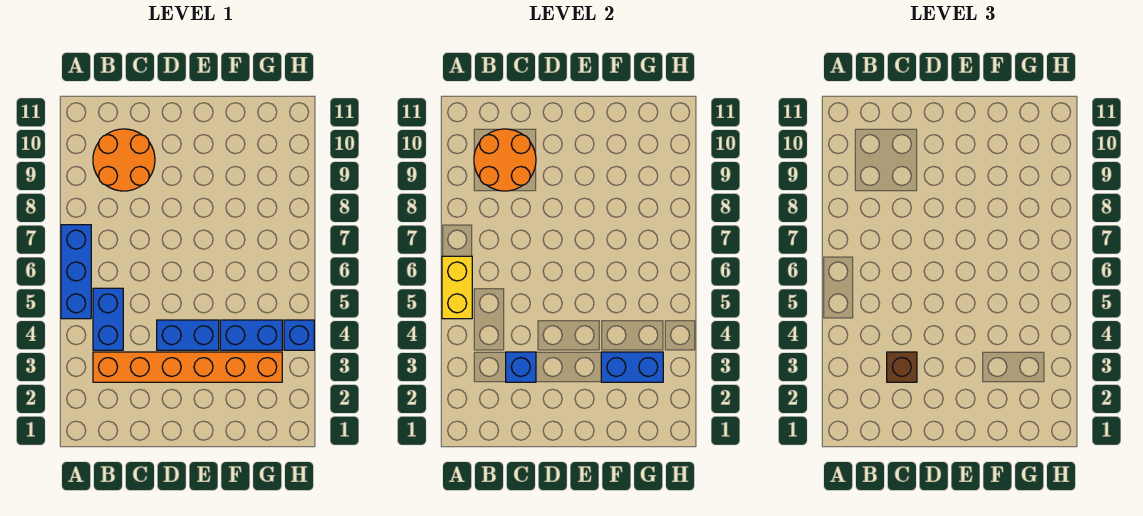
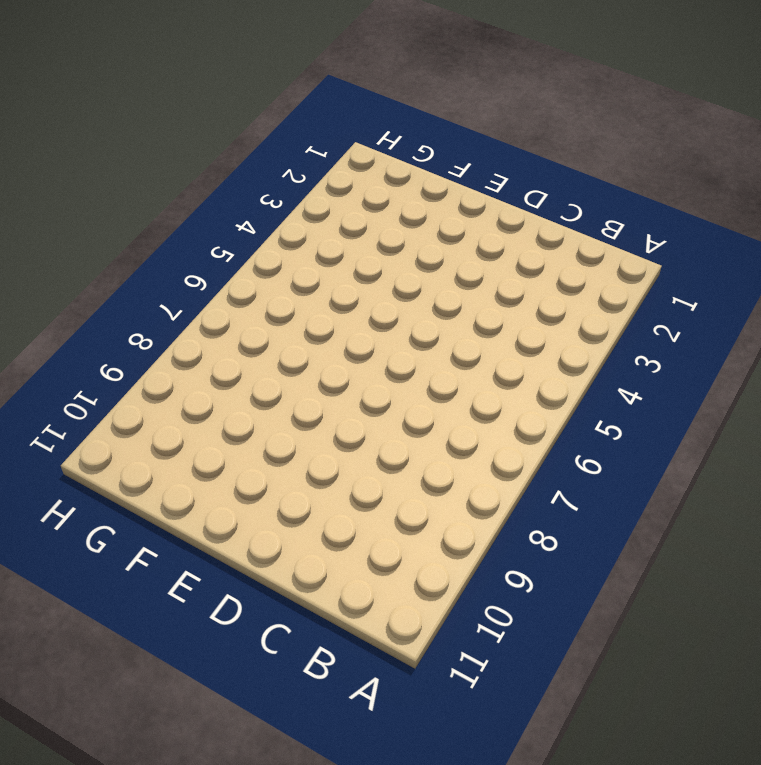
none -> blue brick A5:A7 level 1
none -> orange brick B3:G3 level 1
none -> blue brick B4:B5 level 1

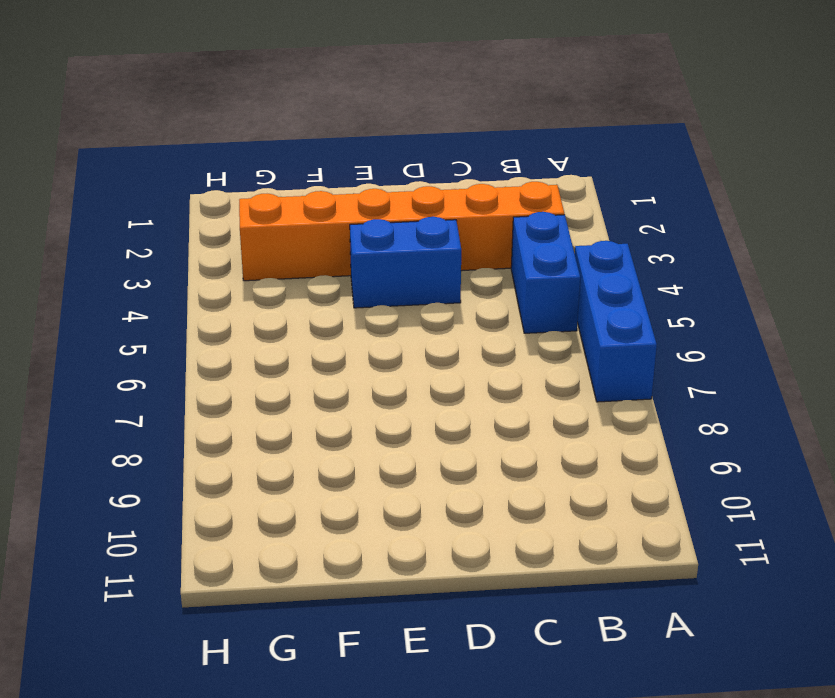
none -> orange round brick B9:C10 level 1
none -> blue brick F4:G4 level 1
none -> blue brick H4 level 1

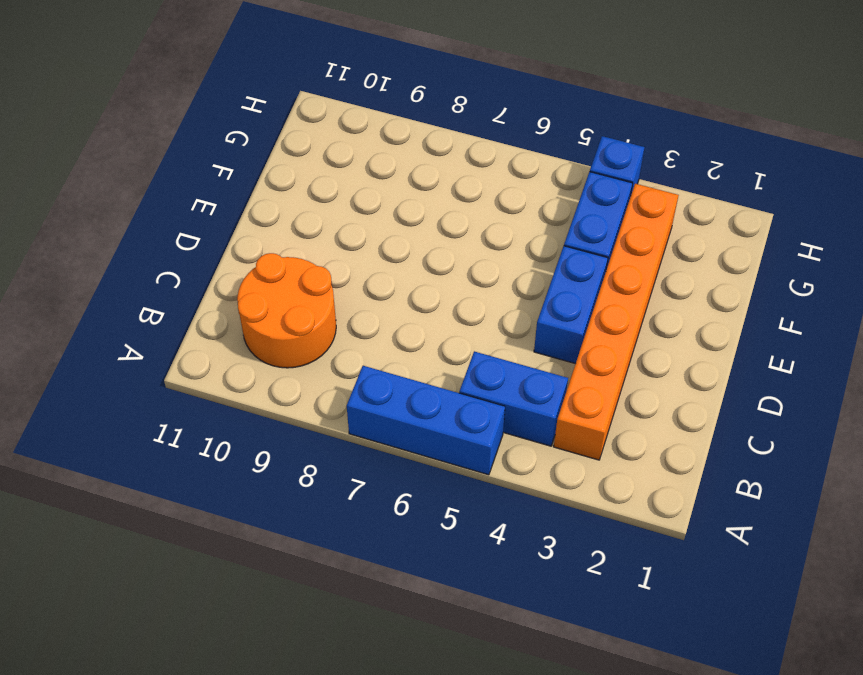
none -> yellow brick A5:A6 level 2
none -> orange round brick B9:C10 level 2
none -> blue brick C3 level 2

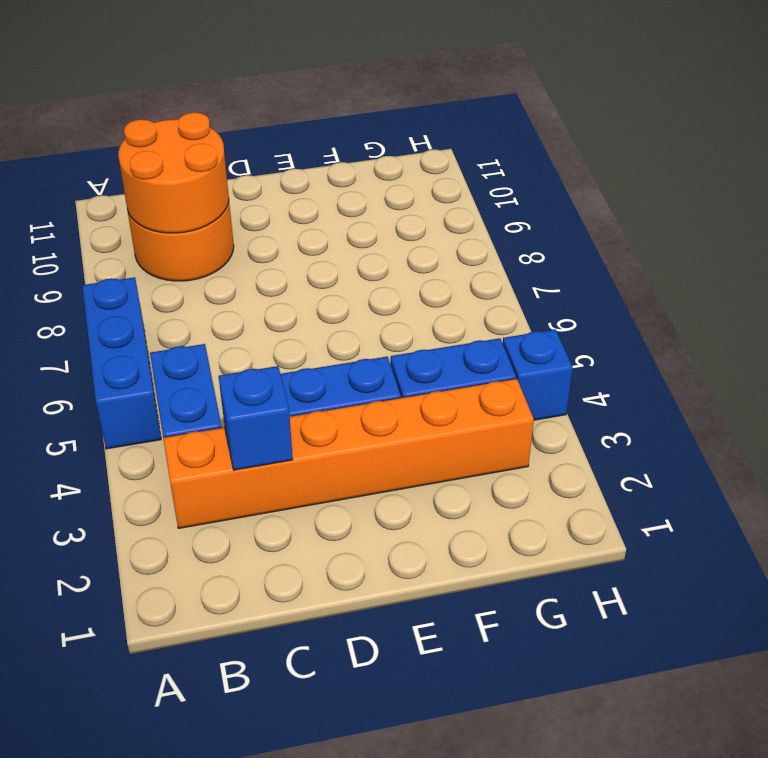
none -> yellow brick A5:A6 level 2
none -> blue brick F3:G3 level 2
none -> brown brick C3 level 3

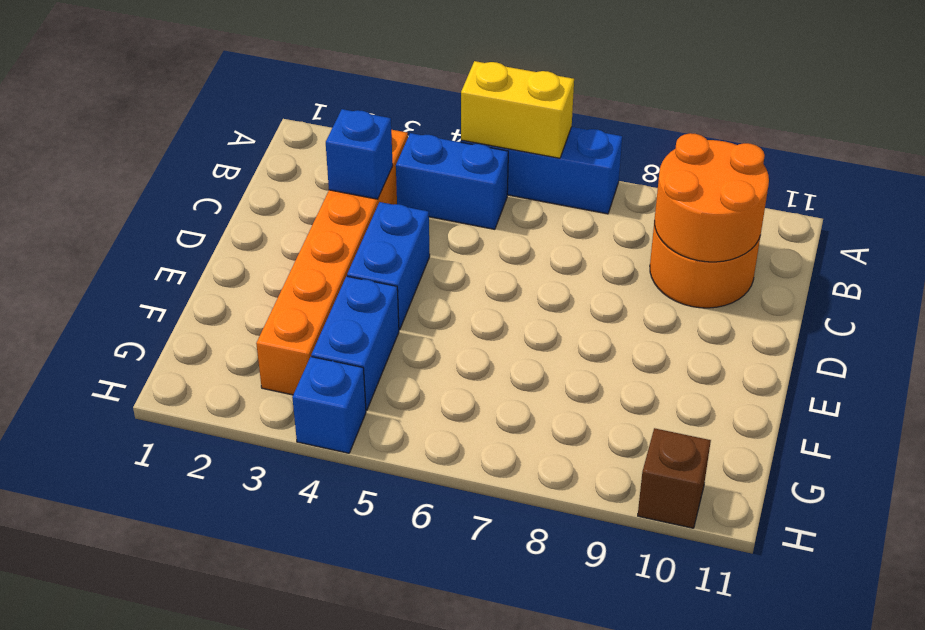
brown brick H10 level 1 -> brown brick C3 level 3
none -> blue brick F3:G3 level 2

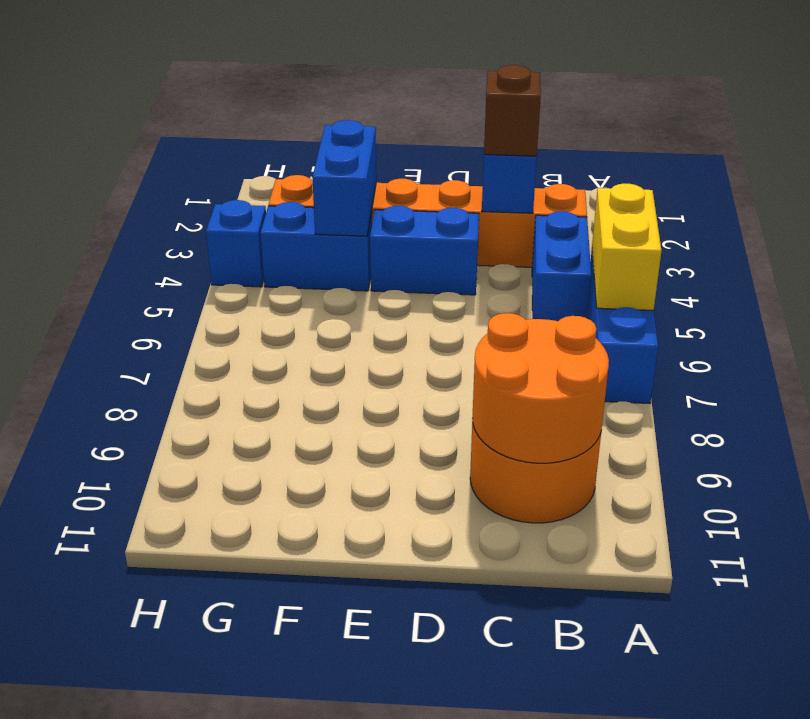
blue brick F3:F4 level 2 -> blue brick F3:G3 level 2

